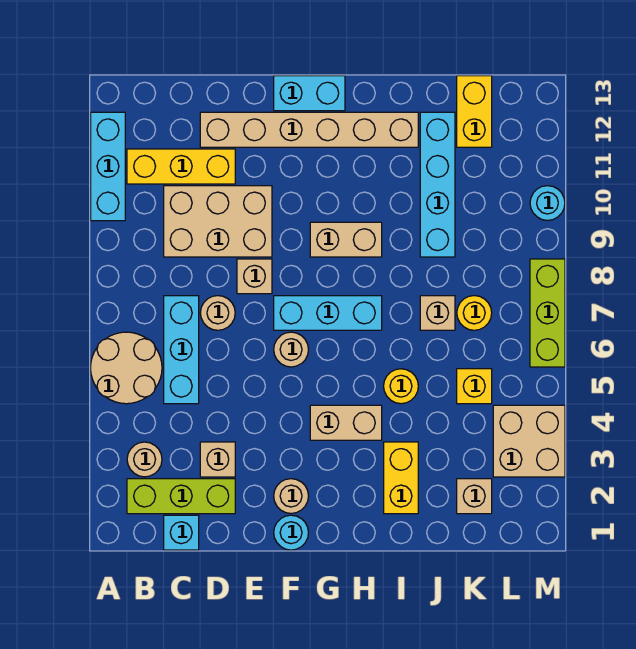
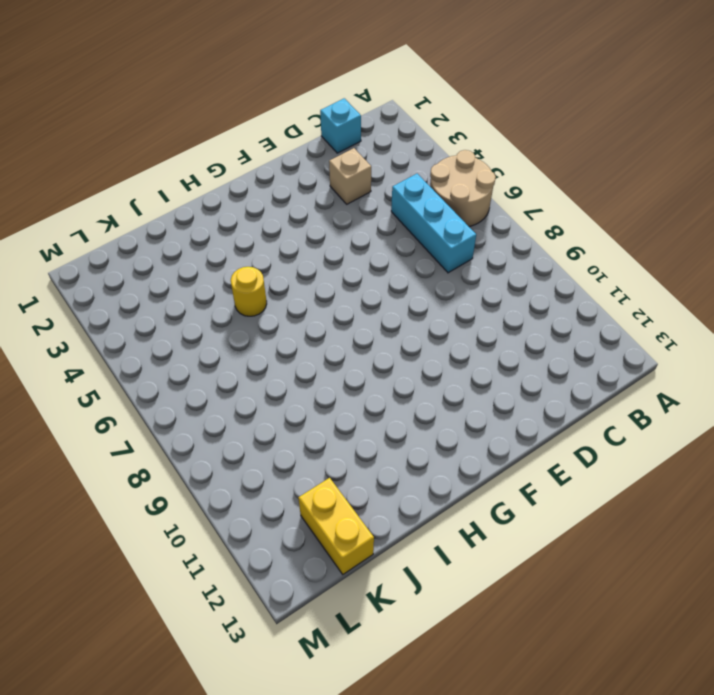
none -> cyan brick A10:A12 level 1
none -> lime brick B2:D2 level 1
none -> tan round brick B3 level 1
none -> yellow brick B11:D11 level 1

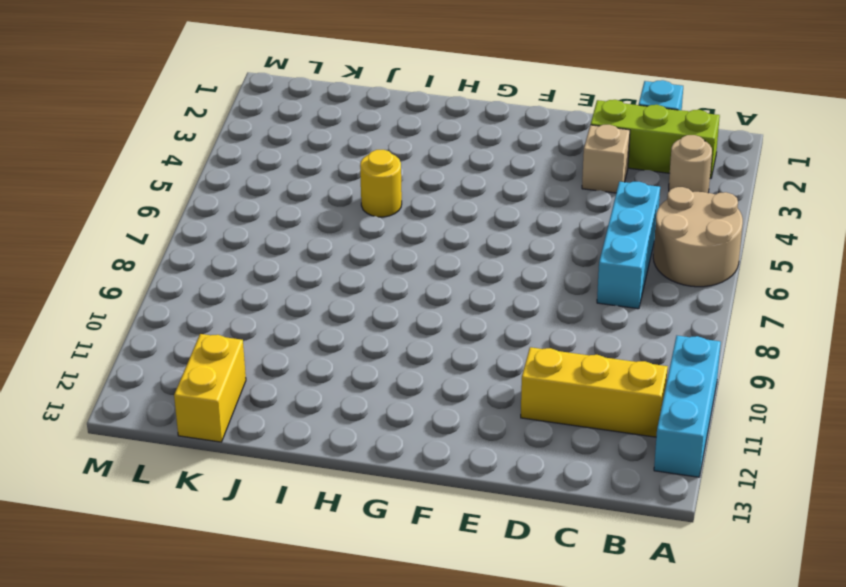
none -> tan brick C9:E10 level 1
none -> tan round brick D7 level 1
none -> tan brick D12:I12 level 1
none -> tan brick E8 level 1

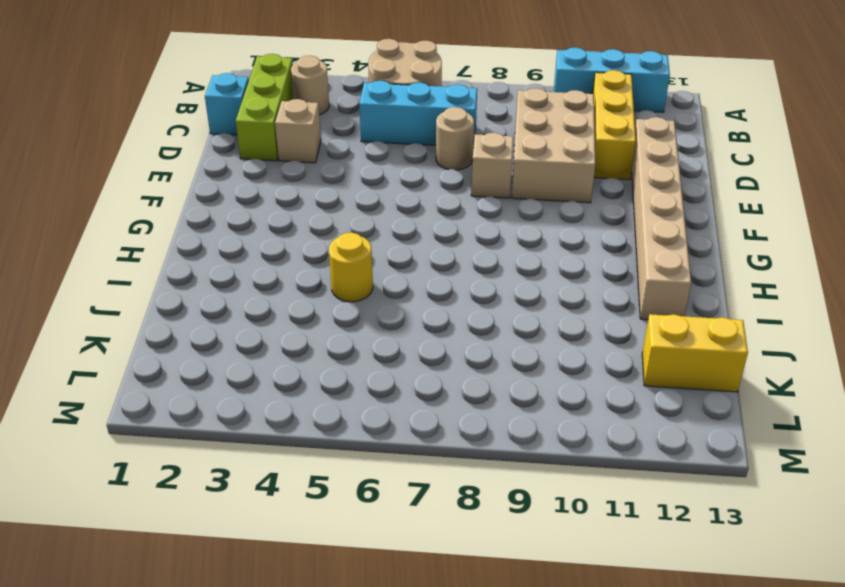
none -> cyan round brick F1 level 1
none -> tan round brick F2 level 1
none -> tan round brick F6 level 1
none -> cyan brick F7:H7 level 1

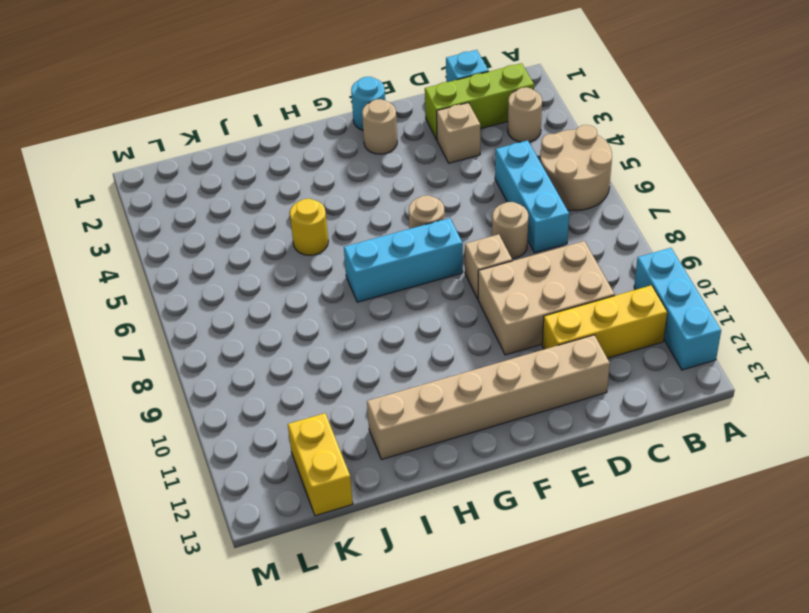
none -> cyan brick F13:G13 level 1
none -> tan brick G4:H4 level 1
none -> tan brick G9:H9 level 1
none -> yellow brick I2:I3 level 1

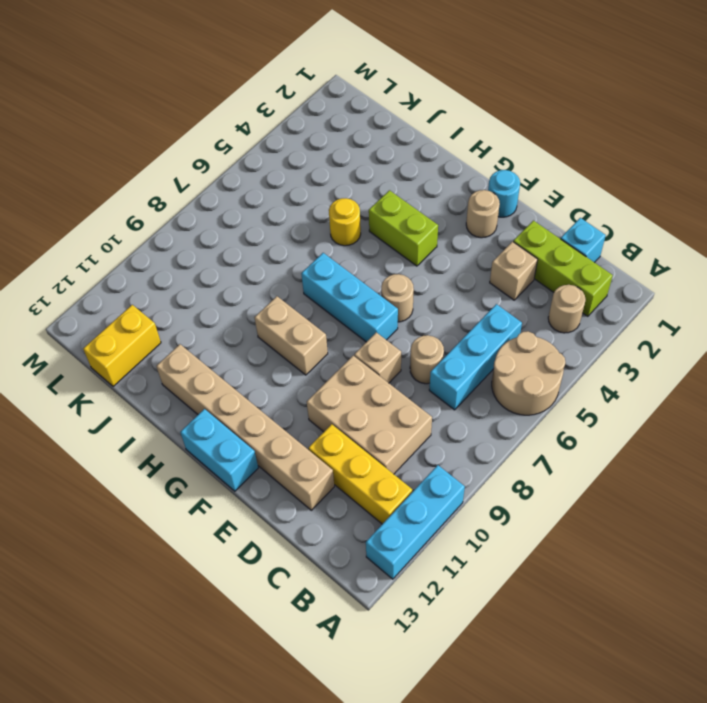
lime brick G4:H4 level 1 -> tan brick G4:H4 level 1
none -> yellow brick I2:I3 level 1
none -> tan brick J7 level 1
none -> cyan brick J9:J12 level 1
none -> tan brick K2 level 1

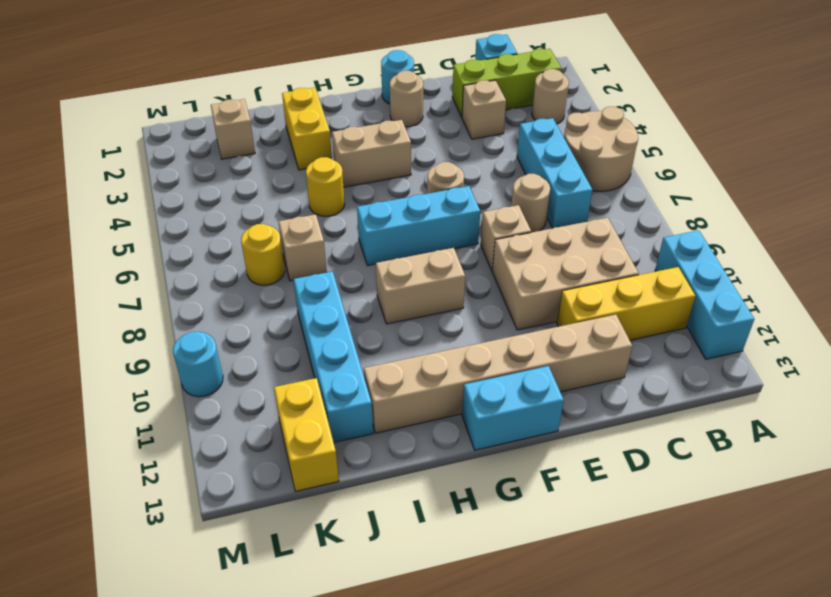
none -> yellow brick K5 level 1
none -> tan brick L3:M4 level 1
none -> lime brick M6:M8 level 1

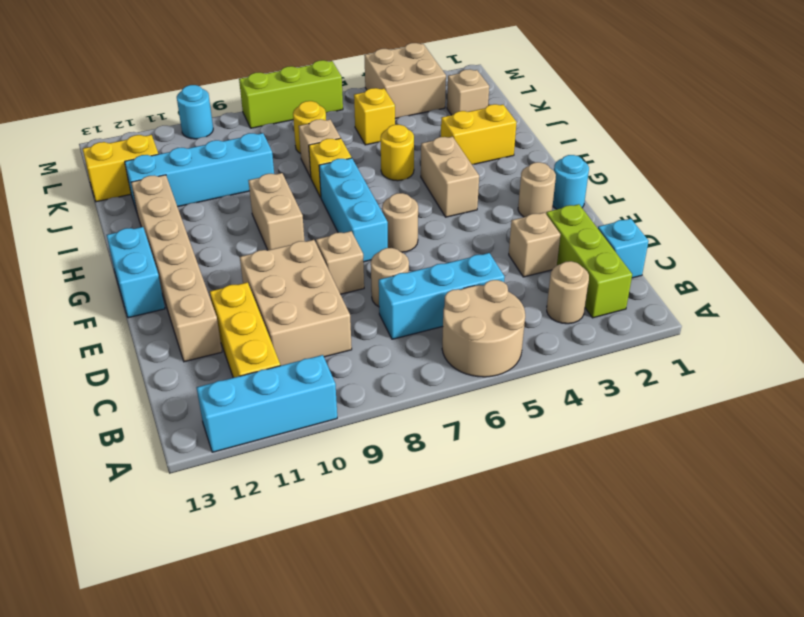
yellow brick I7 level 1 -> none

